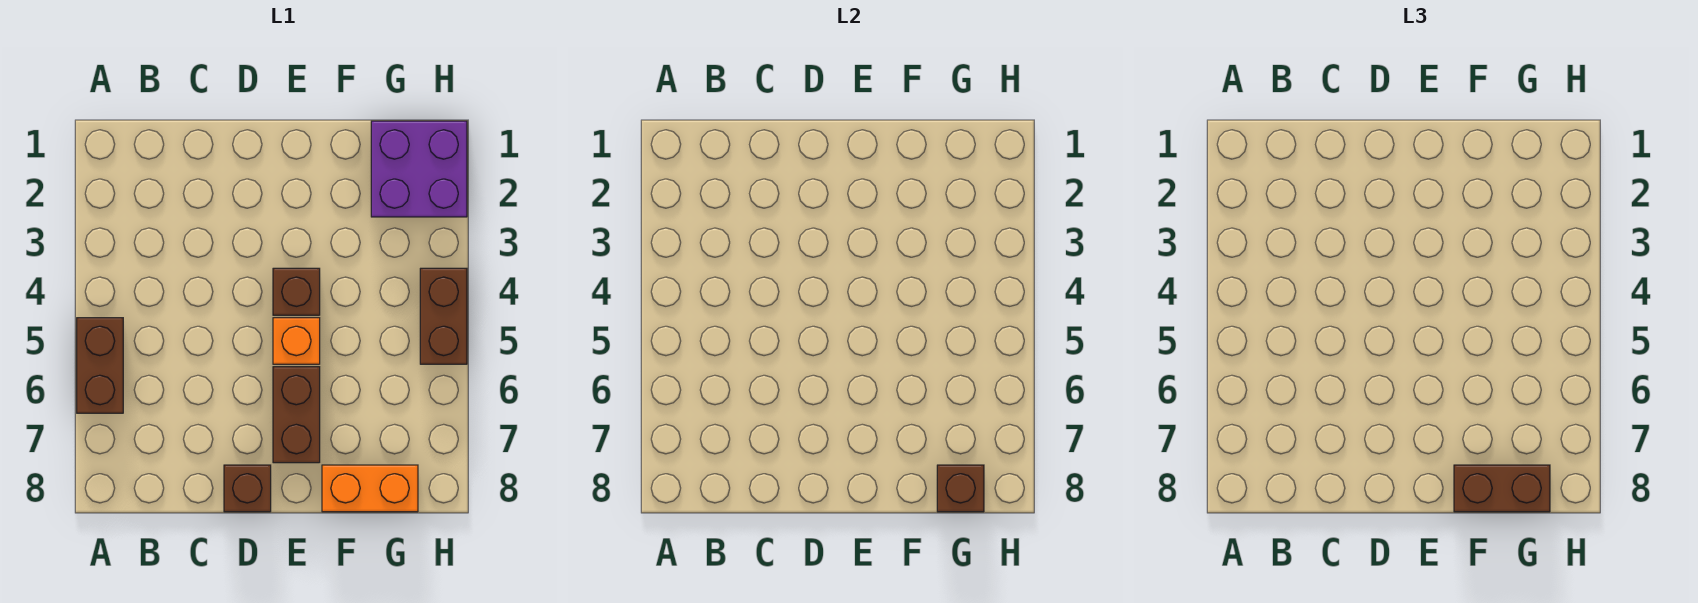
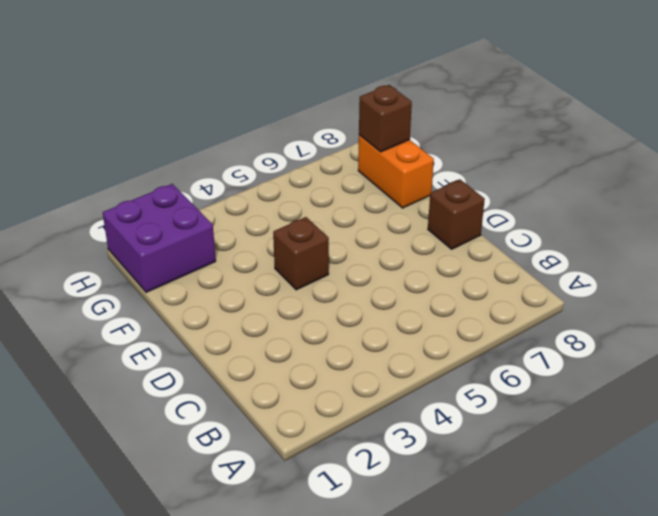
none -> brown brick A5:A6 level 1
none -> orange brick E5 level 1

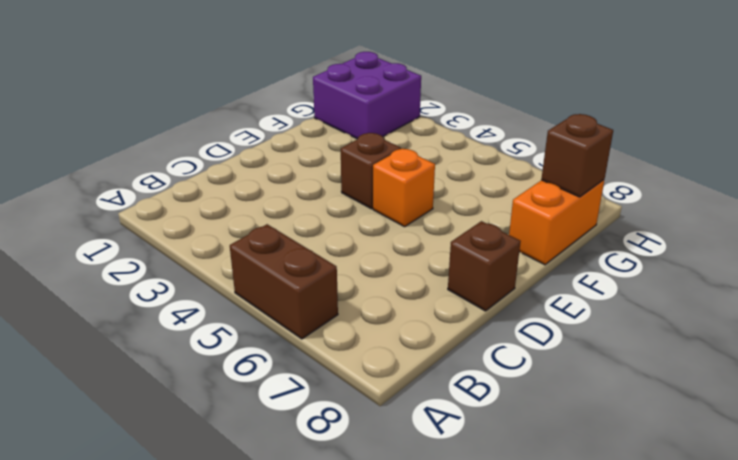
none -> brown brick E6:E7 level 1
none -> brown brick H4:H5 level 1

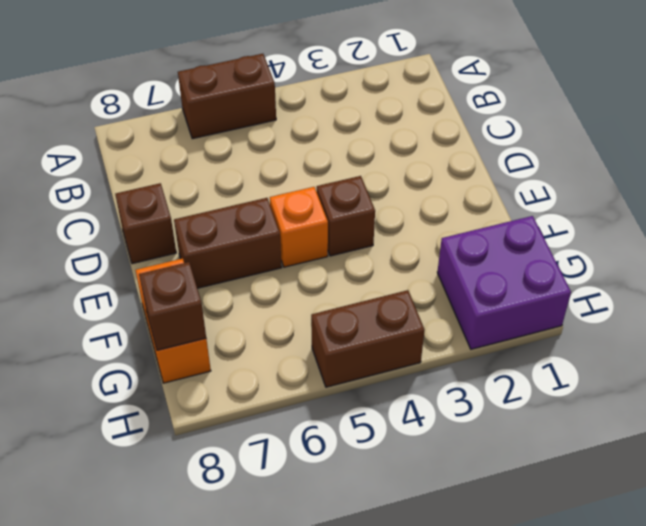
none -> brown brick F8:G8 level 3

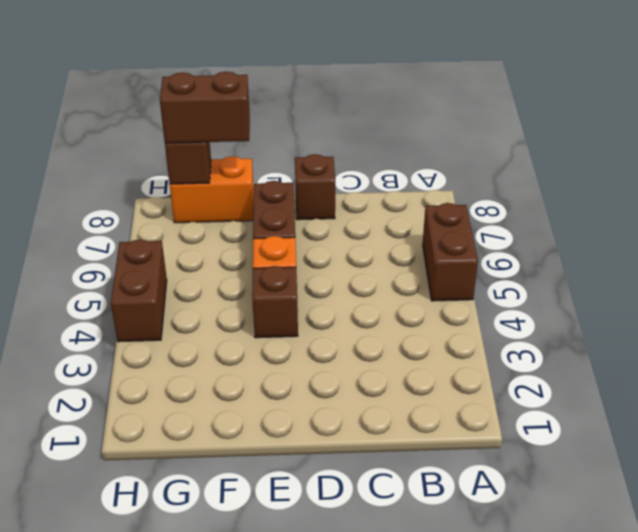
none -> purple brick G1:H2 level 1

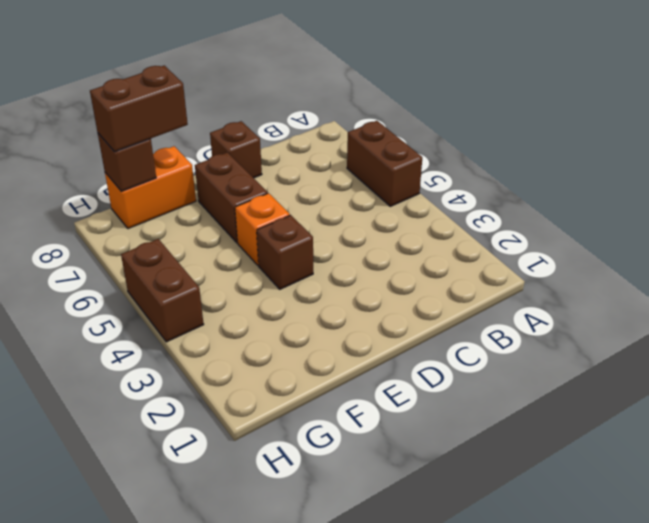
none -> purple brick G1:H2 level 1

